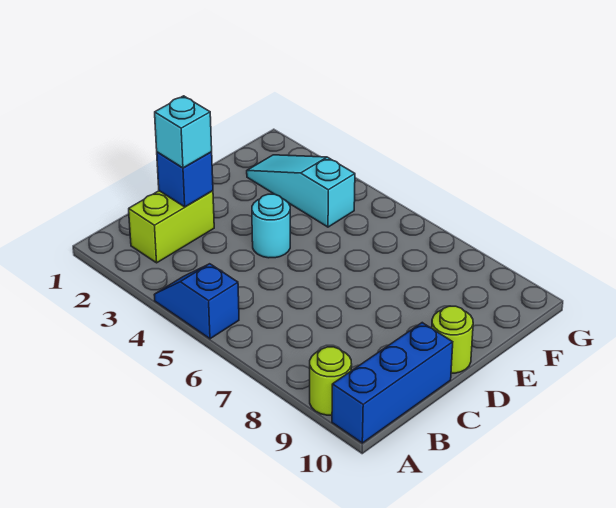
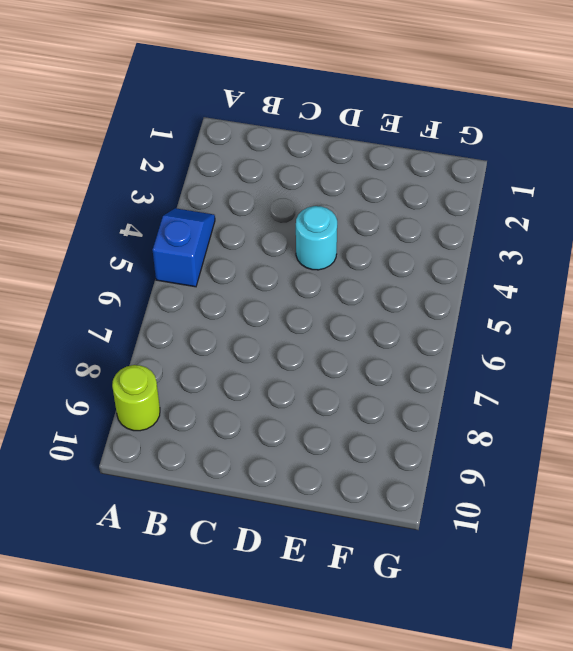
none -> blue brick A10:C10 level 1
none -> lime brick B2:C2 level 1

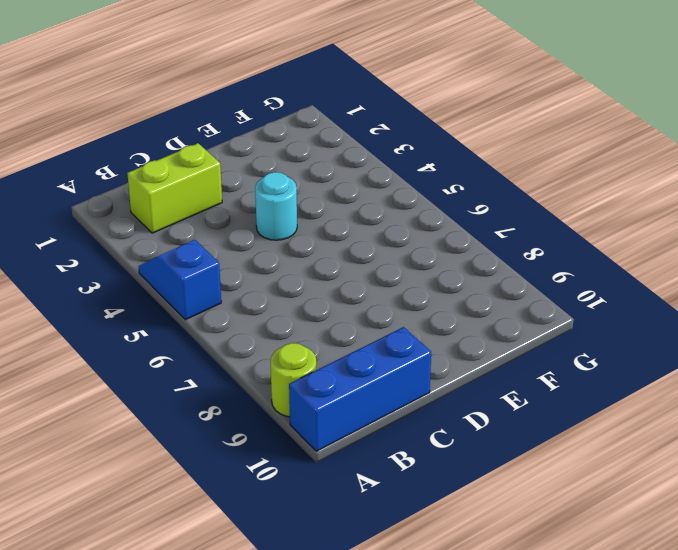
none -> lime round brick D10 level 1
none -> cyan slope F2:F4 level 1 top 4

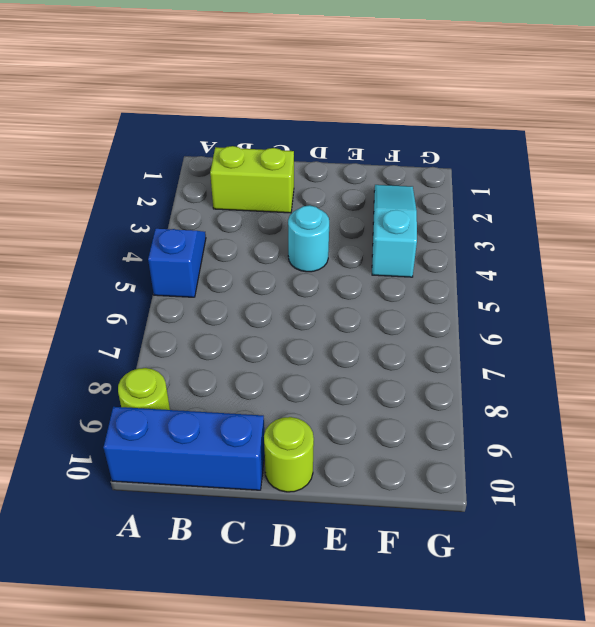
none -> blue brick C2 level 2
none -> cyan brick C2 level 3

